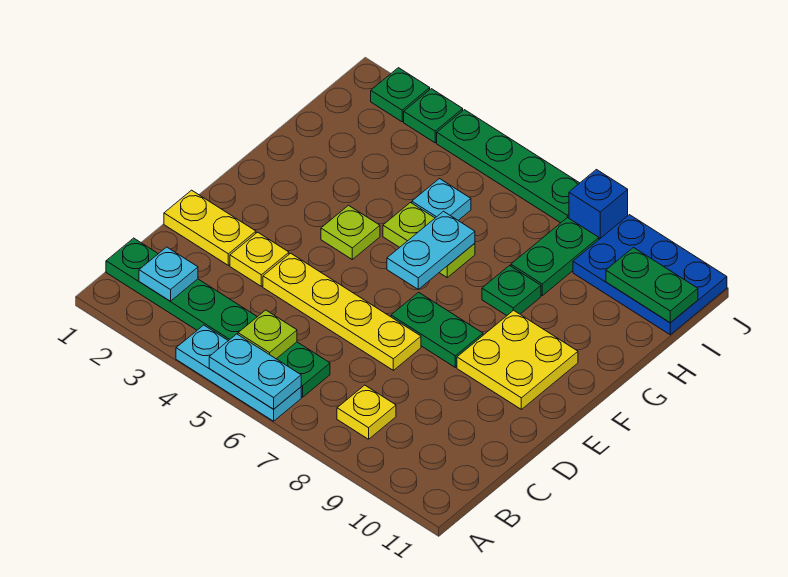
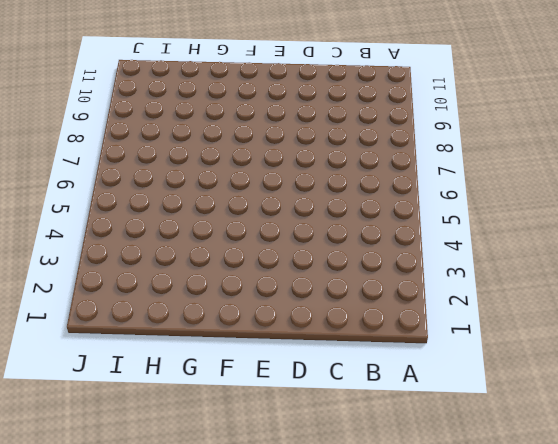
none -> cyan plate A4:A6 level 1
none -> green plate B1:B6 level 1
none -> yellow plate B8 level 1

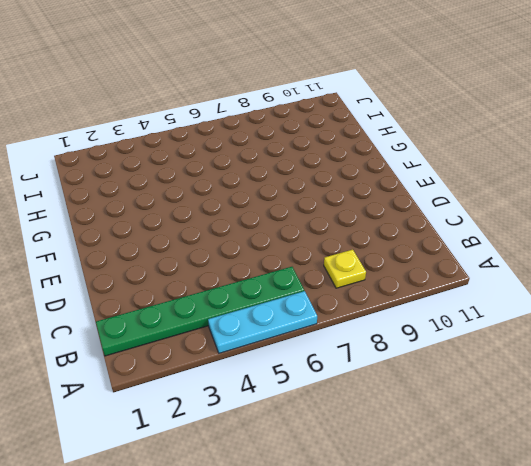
none -> yellow plate D1:D2 level 1
none -> yellow plate D3 level 1
none -> yellow plate D4:D7 level 1

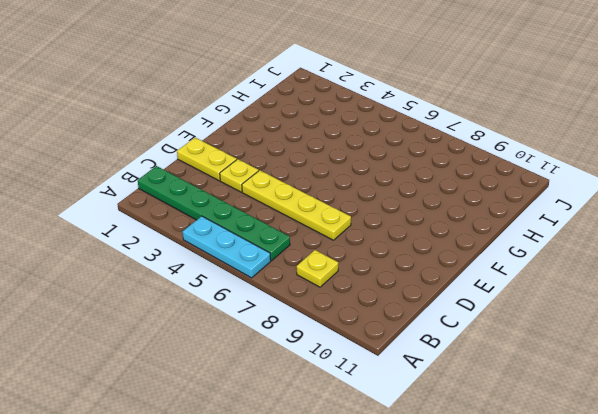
none -> green plate E7:E8 level 1
none -> yellow plate E9:F10 level 1
none -> lime plate F4 level 1

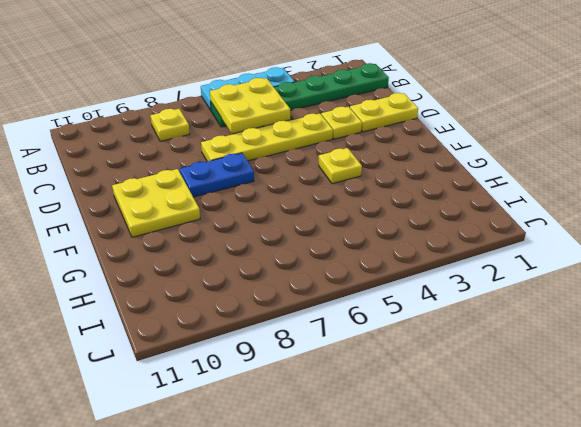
yellow plate B5:C6 level 2 -> lime plate B5 level 2
blue plate E7:E8 level 1 -> green plate E7:E8 level 1
yellow plate F4 level 1 -> lime plate F4 level 1
none -> lime plate G5:G6 level 1
none -> green plate G8 level 1
none -> cyan plate H5 level 1

